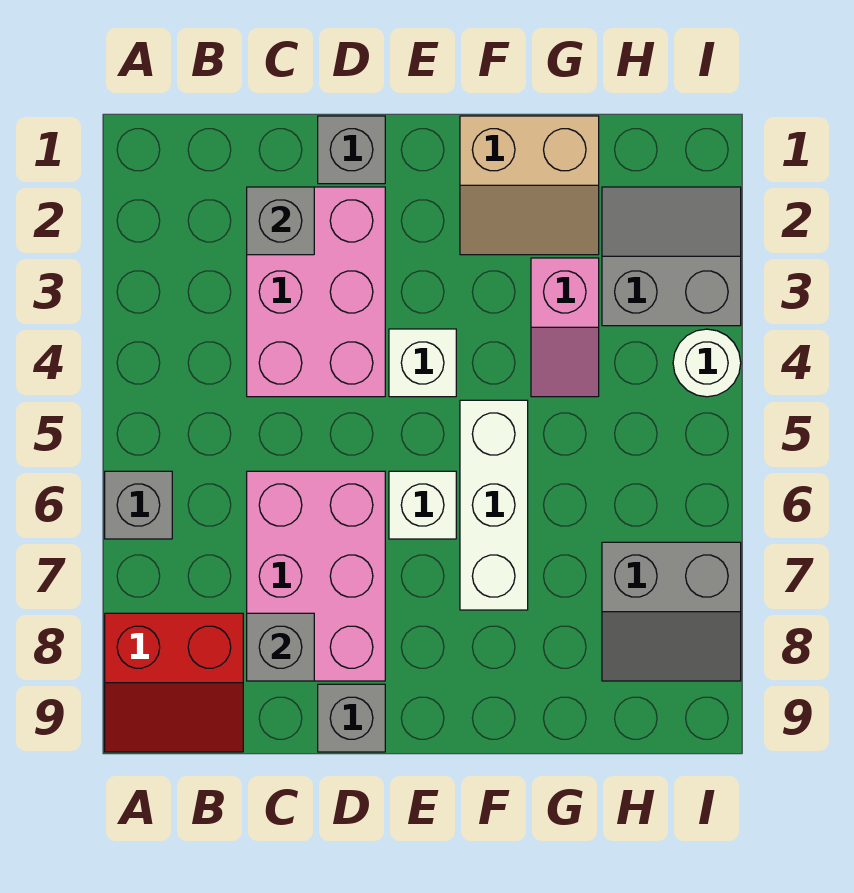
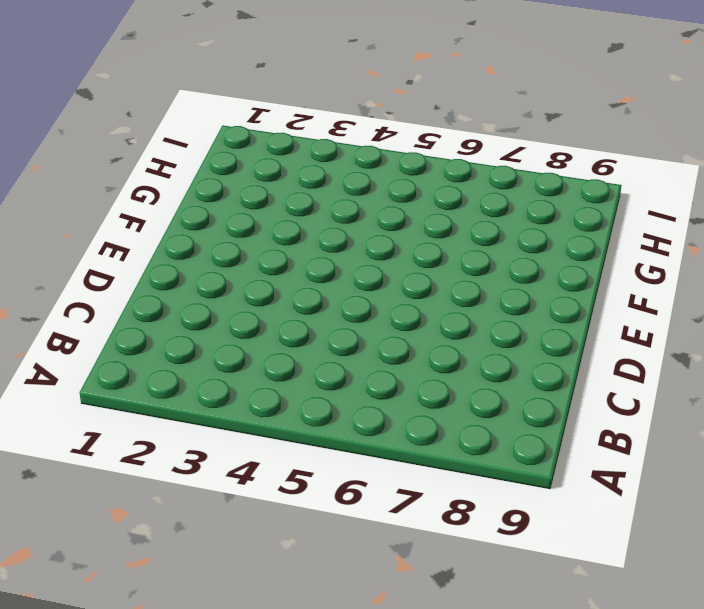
none -> grey brick A6 level 1
none -> red slope A8:B9 level 1 top 8
none -> pink brick C2:D4 level 1

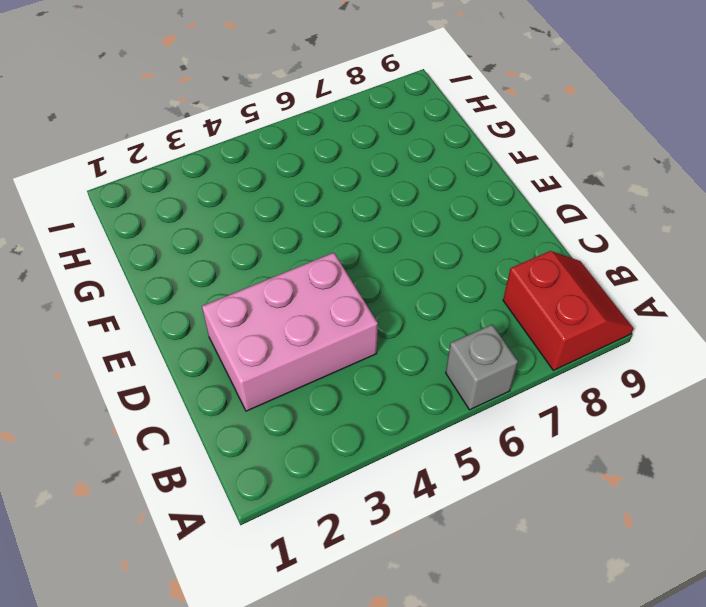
none -> pink brick C6:D8 level 1
none -> grey brick D1 level 1
none -> grey brick D9 level 1

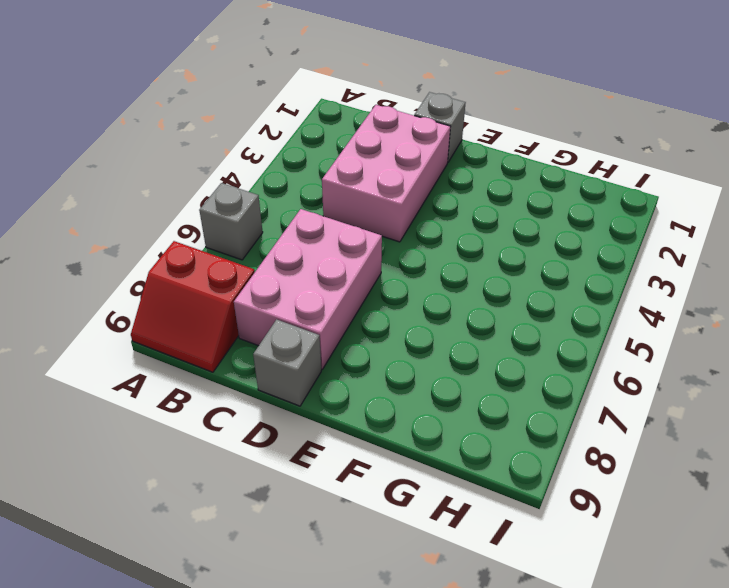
none -> white brick E4 level 1
none -> white brick E6 level 1
none -> tan slope F1:G2 level 1 top 1

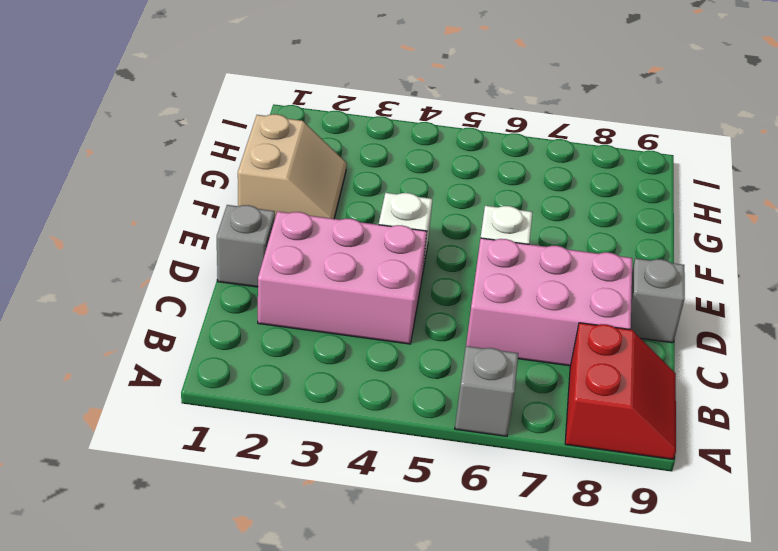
none -> white brick F5:F7 level 1
none -> pink slope G3:G4 level 1 top 3
none -> grey slope H2:I3 level 1 top 3

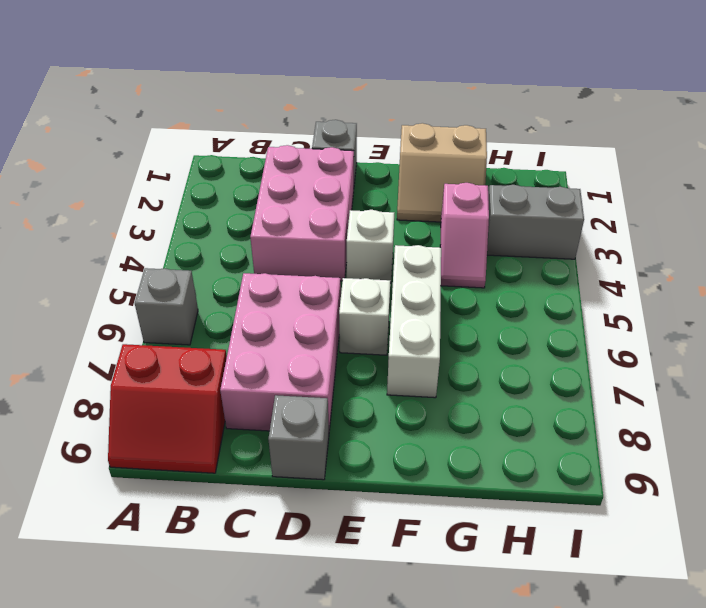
none -> grey slope H7:I8 level 1 top 7
none -> white round brick I4 level 1
none -> grey brick C2 level 2

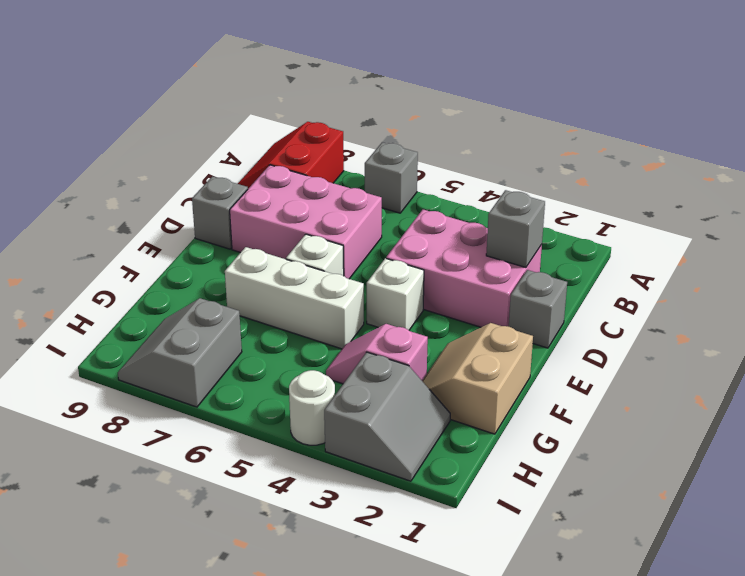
none -> grey brick C8 level 2

